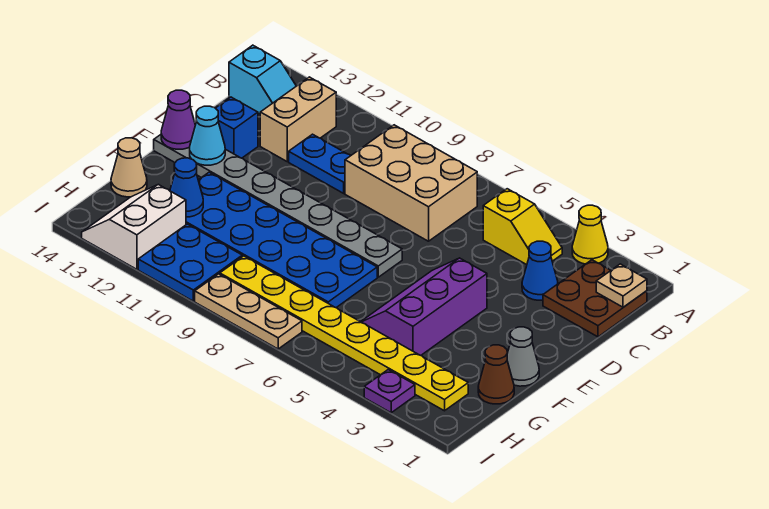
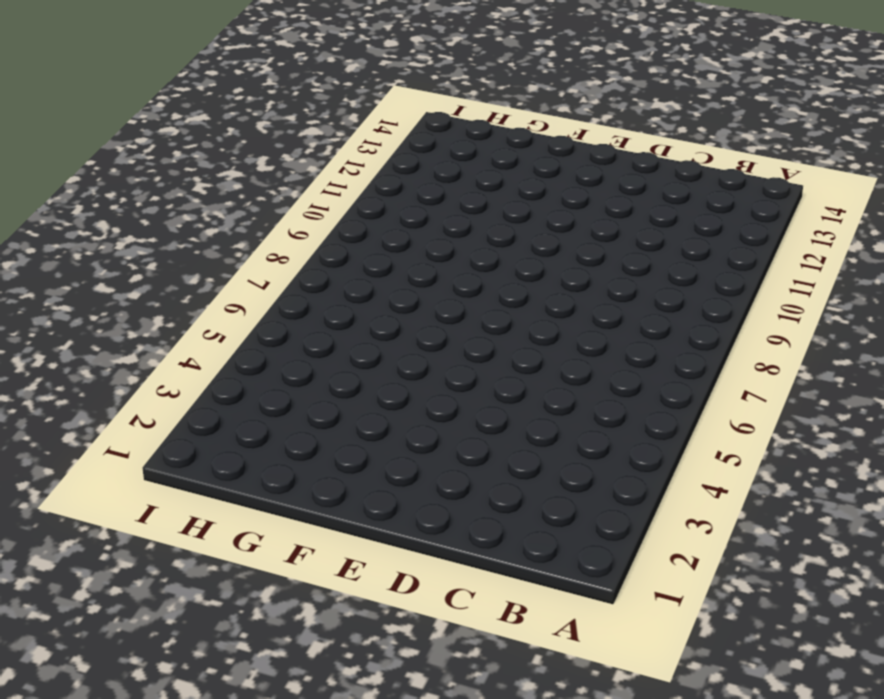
none -> yellow cone A3 level 1
none -> brown plate B1:C2 level 1
none -> yellow slope B4:B5 level 1 top 5

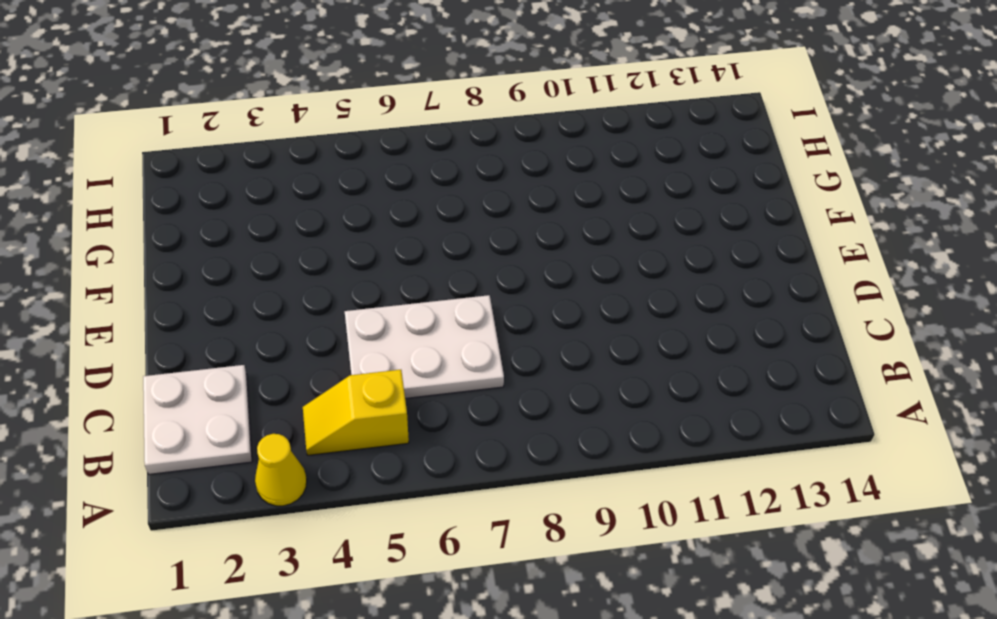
white plate B1:C2 level 1 -> brown plate B1:C2 level 1
white plate C5:D7 level 1 -> tan brick B7:C9 level 1
none -> tan brick B12:C12 level 1
none -> cyan slope B13:B14 level 1 top 14
none -> blue cone C3 level 1

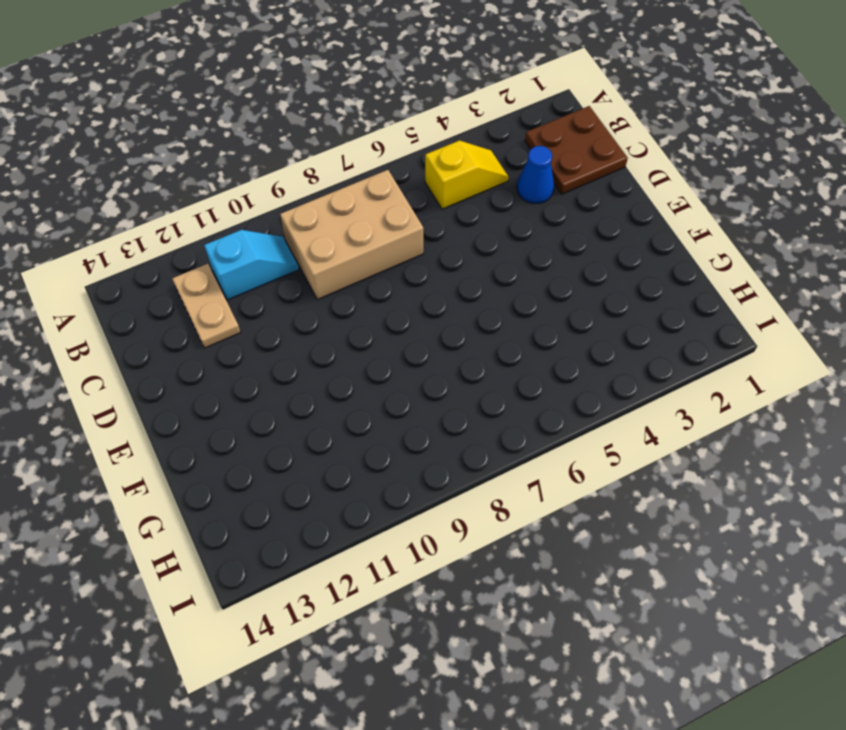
cyan slope B10:B11 level 1 top 11 -> cyan slope B13:B14 level 1 top 14
tan plate B12:C12 level 1 -> tan brick B12:C12 level 1
none -> yellow cone A3 level 1
none -> blue plate C10:C11 level 1
none -> blue brick D13 level 1

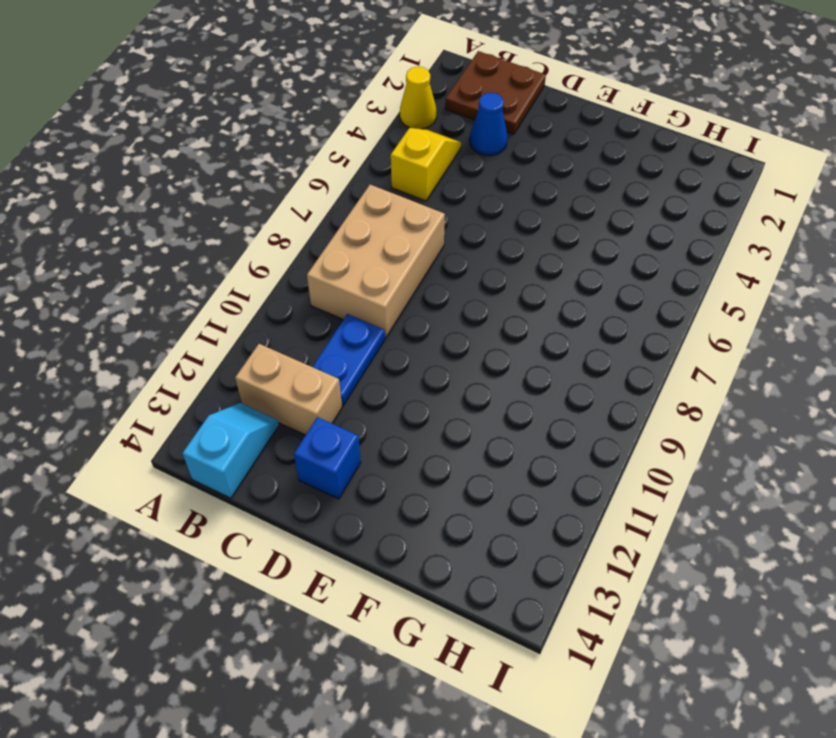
none -> purple slope E4:G5 level 1 top 4
none -> grey plate E7:E14 level 1
none -> grey cone F1 level 1

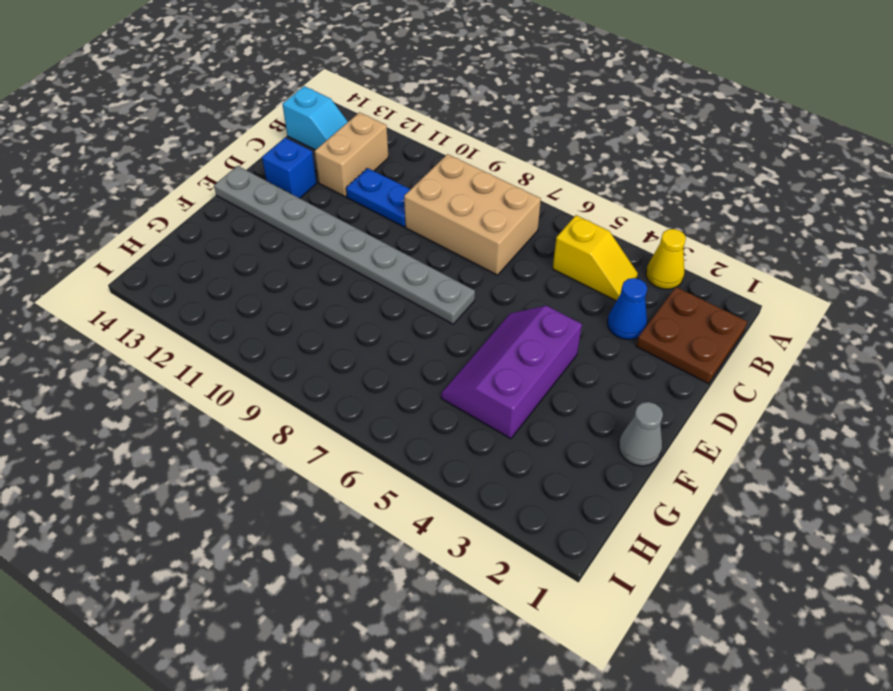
none -> blue plate F7:G12 level 1
none -> brown cone G1 level 1
none -> tan cone G14 level 1

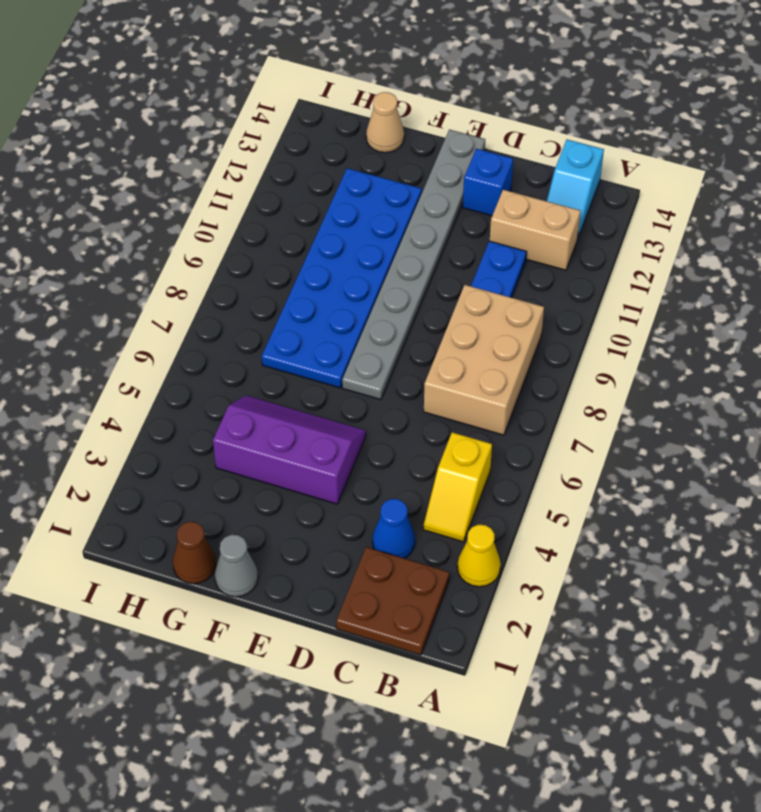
none -> yellow plate H2:H9 level 1
none -> blue plate H10:I11 level 1
none -> white slope H12:I13 level 1 top 12

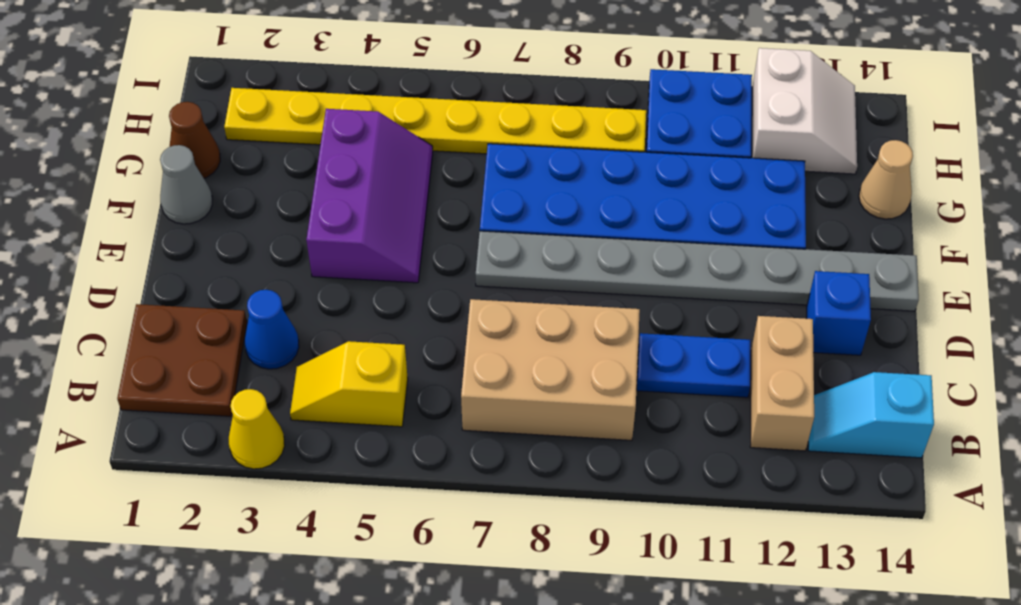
none -> purple plate I3 level 1
none -> tan plate I7:I9 level 1
none -> tan plate B1 level 2

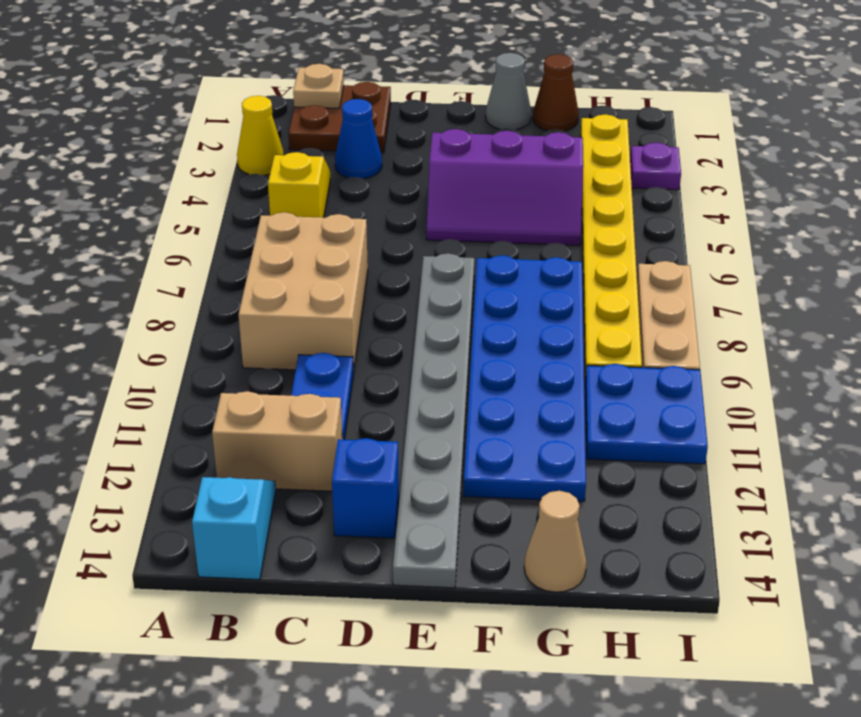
none -> white slope H12:I13 level 1 top 12
none -> cyan cone E13 level 2
none -> purple cone E14 level 2

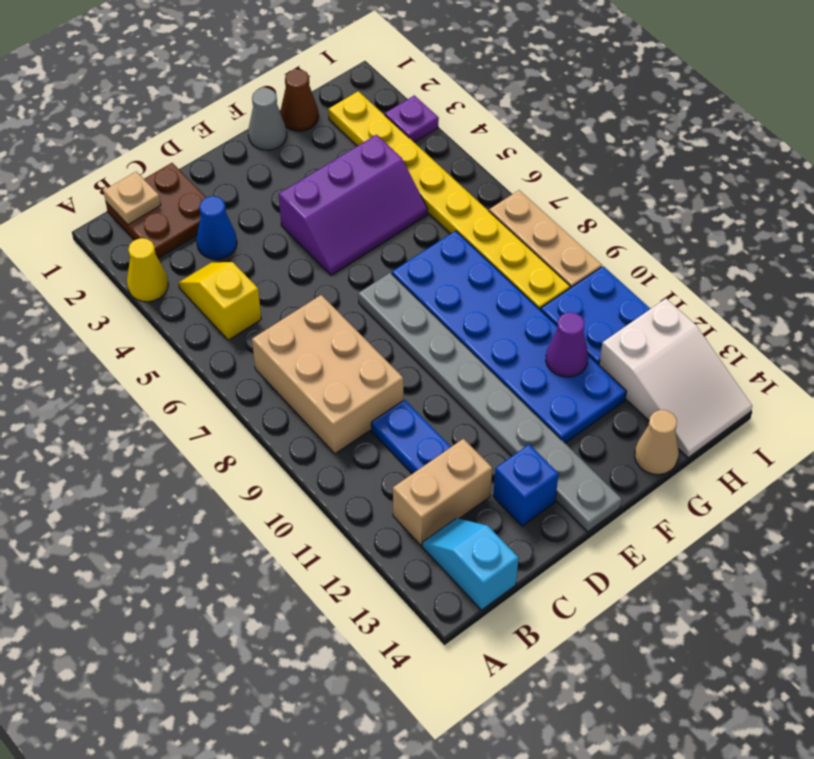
purple cone G11 level 2 -> purple cone E14 level 2
white slope H12:I14 level 1 top 12 -> white slope H12:I13 level 1 top 12
none -> cyan cone E13 level 2
none -> blue cone G12 level 2

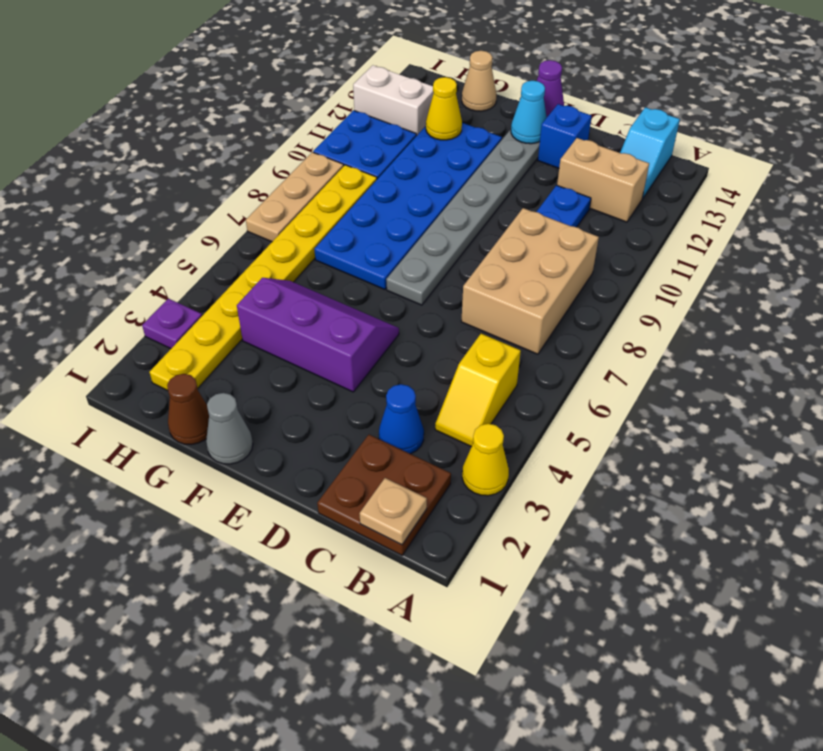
yellow cone G12 level 2 -> blue cone G12 level 2

